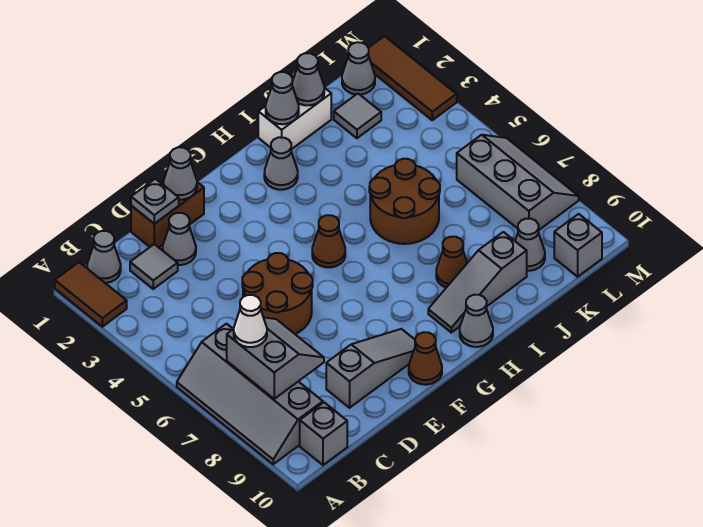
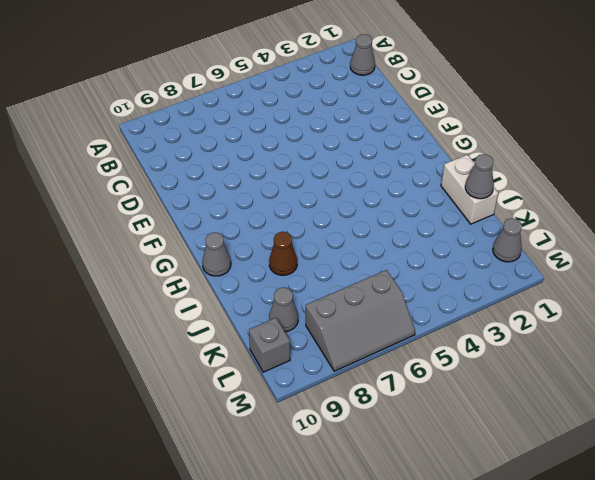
none -> brown tile A1:A2 level 1
none -> grey slope A6:B9 level 1 top B
none -> grey brick B10 level 1

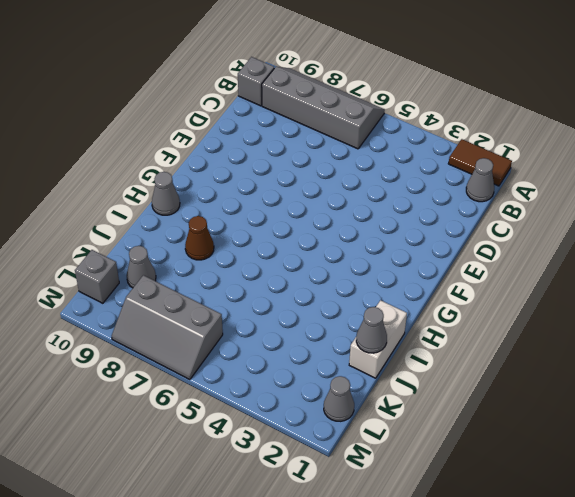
none -> grey tile C2 level 1
none -> brown brick D1:E1 level 1
none -> grey cone D2 level 1

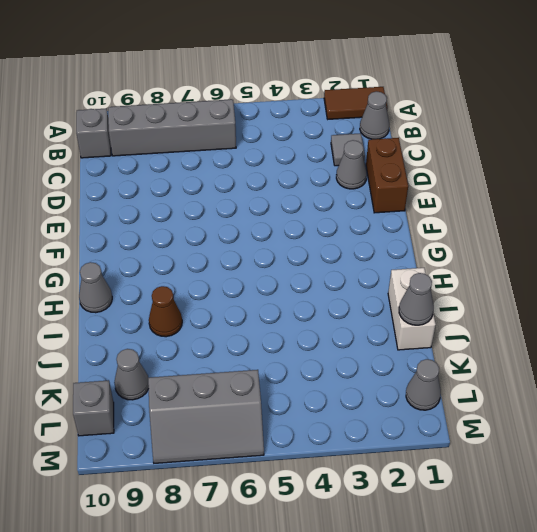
none -> brown round brick D5:E6 level 1
none -> grey slope D9:F9 level 1 top D
none -> brown cone F10 level 1

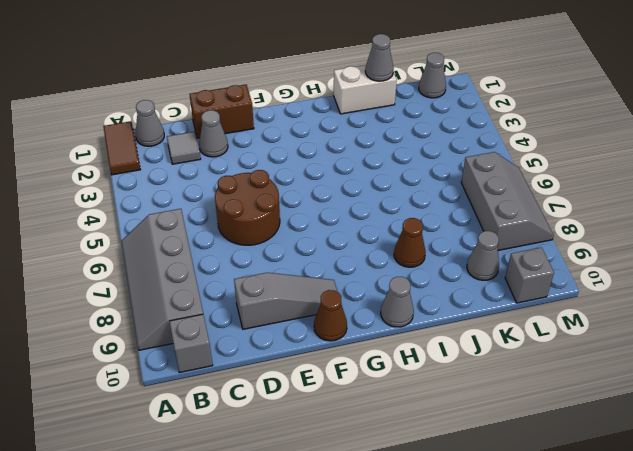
none -> brown cone G5 level 1
none -> grey cone H2 level 1
none -> grey slope H9:J9 level 1 top J

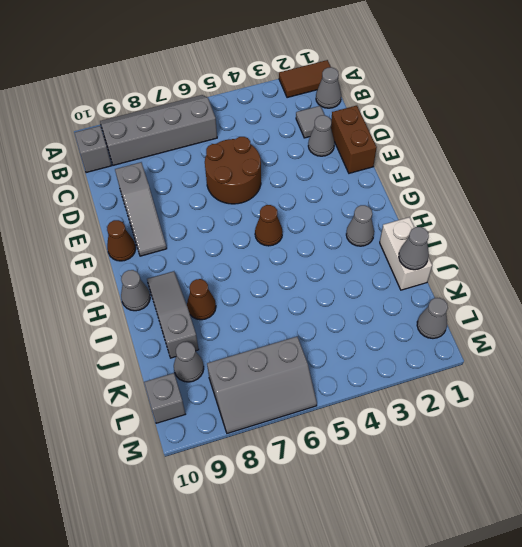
none -> brown round brick I5:J6 level 1
none -> grey tile K2 level 1
none -> brown tile M1:M3 level 1

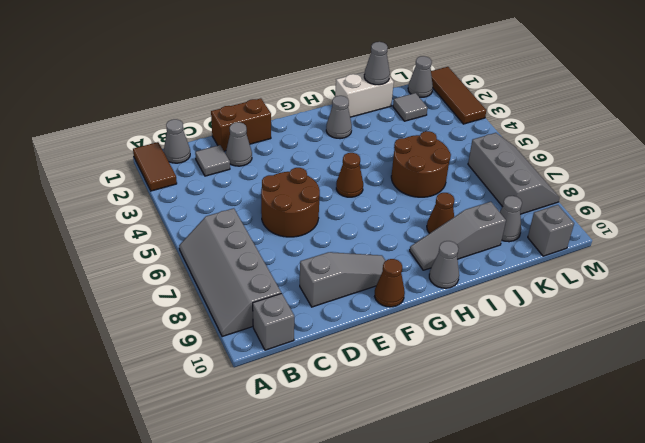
none -> grey slope B7:C8 level 2 top B
none -> grey plate D1 level 2
none -> grey cone E1 level 2

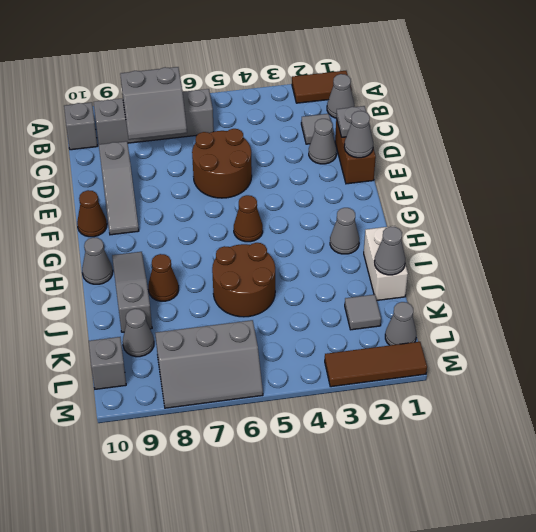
none -> grey cone I1 level 2
none -> white cone B7 level 3

